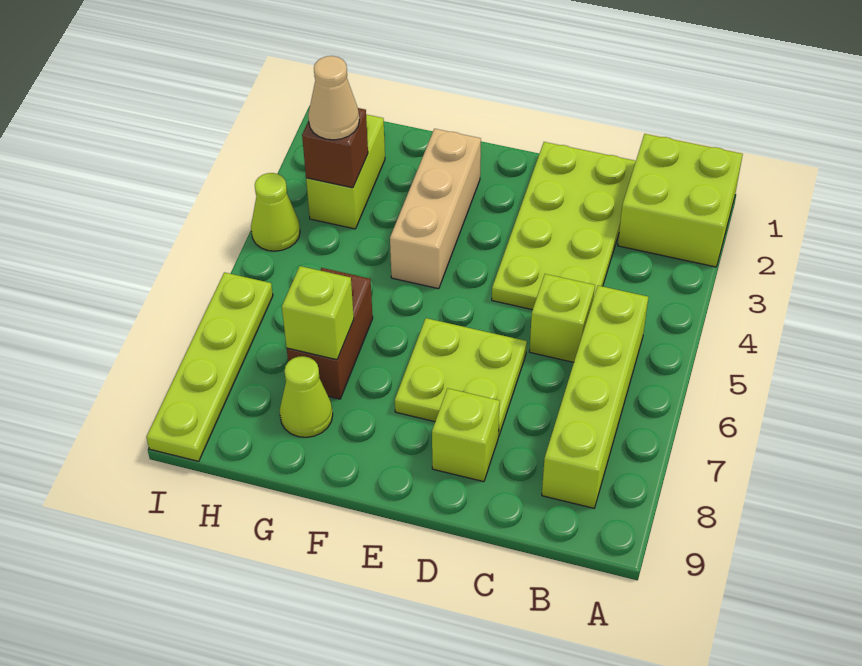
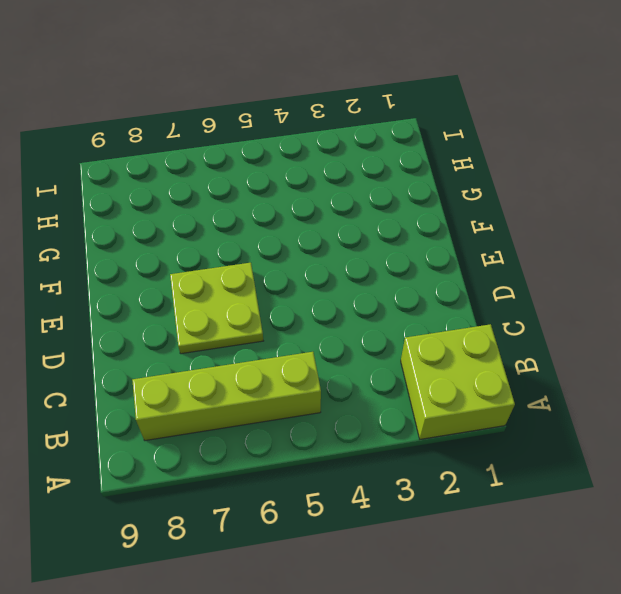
none -> lime plate C1:D4 level 1
none -> lime brick C5 level 1
none -> lime brick D8 level 1

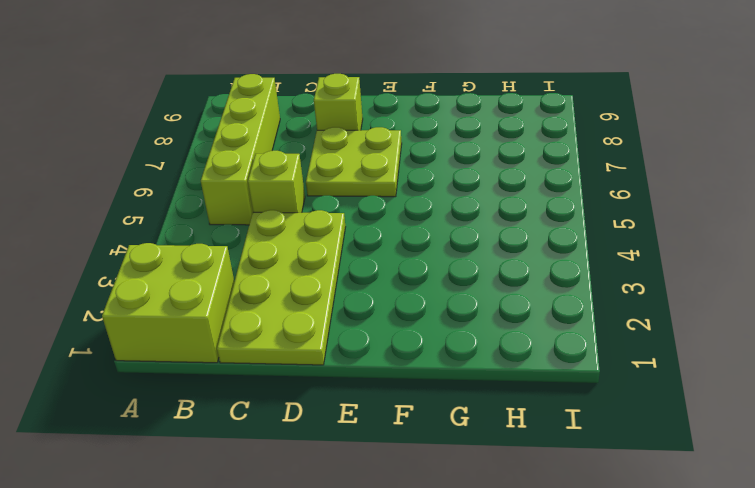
none -> tan brick F2:F4 level 1
none -> brown brick G6:G7 level 1
none -> lime cone G8 level 1

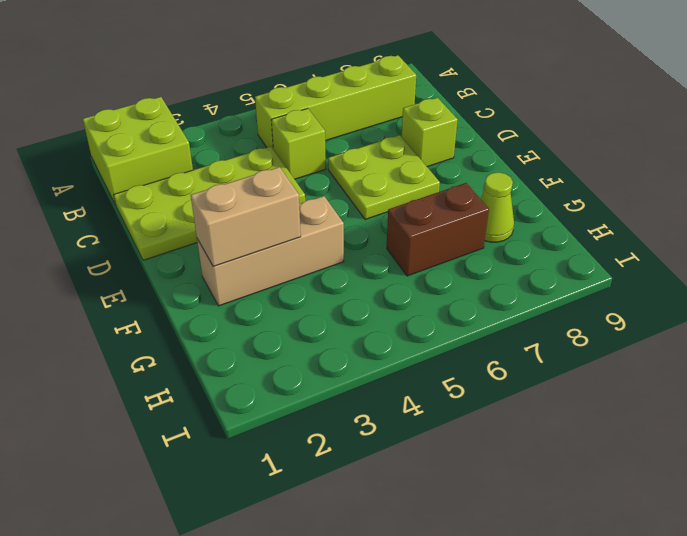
tan brick F2:F3 level 2 -> none
none -> lime brick H2:H3 level 1
none -> lime cone I4 level 1
none -> lime plate I6:I9 level 1

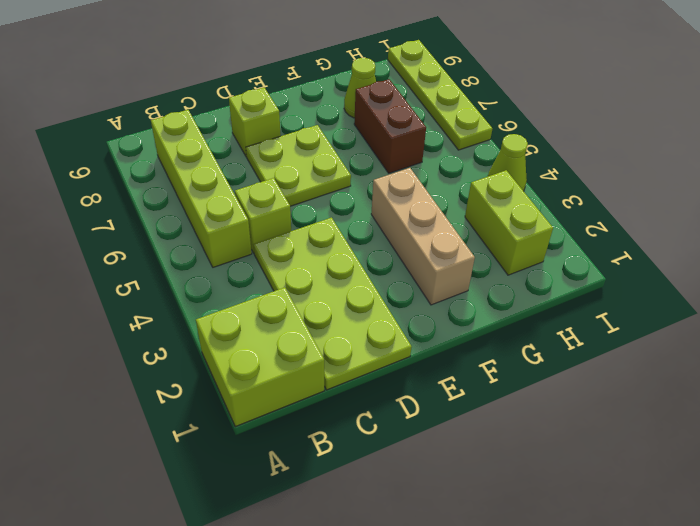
none -> lime brick G7 level 2
none -> brown brick H3 level 2
none -> tan cone H3 level 3

